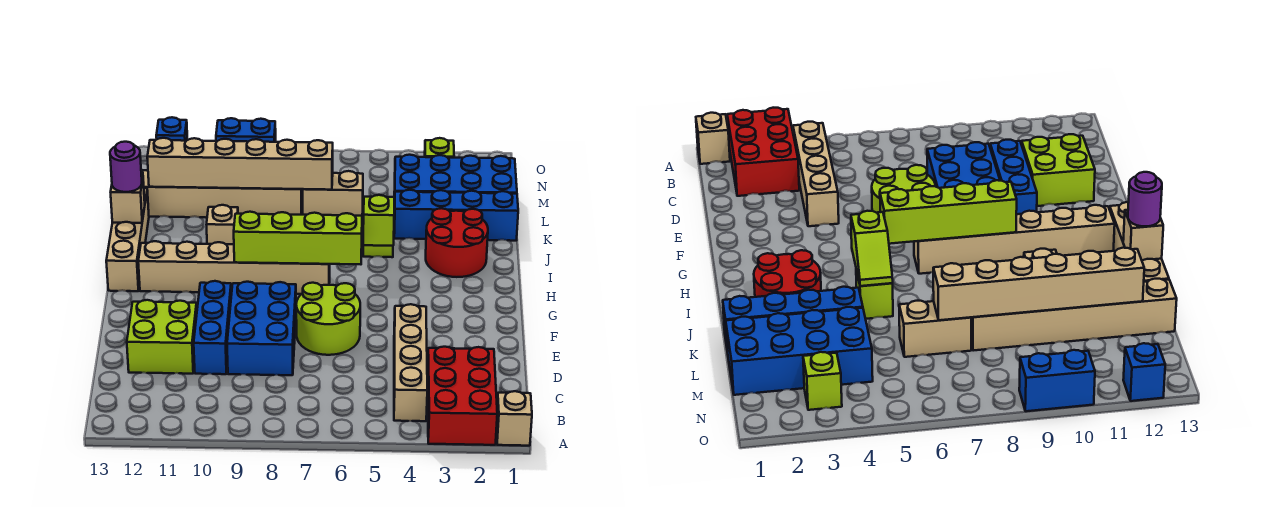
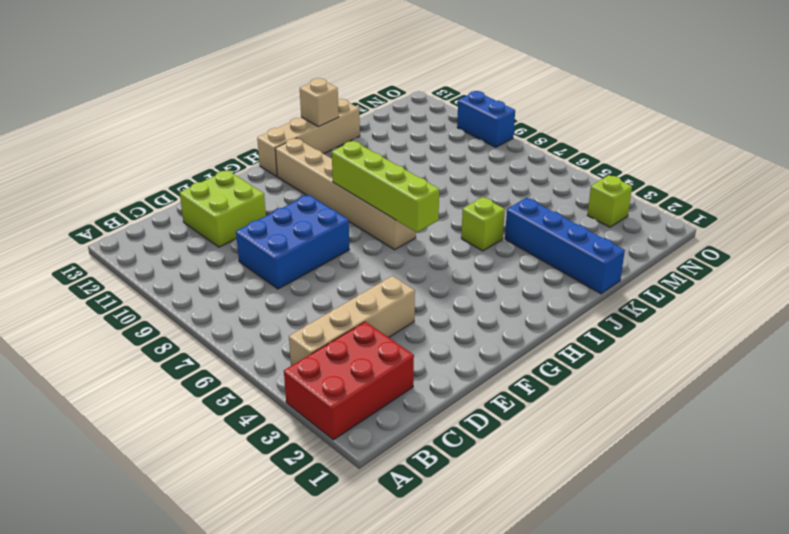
none -> tan brick A1 level 1
none -> blue brick D10:F10 level 1
none -> lime round brick E6:F7 level 1

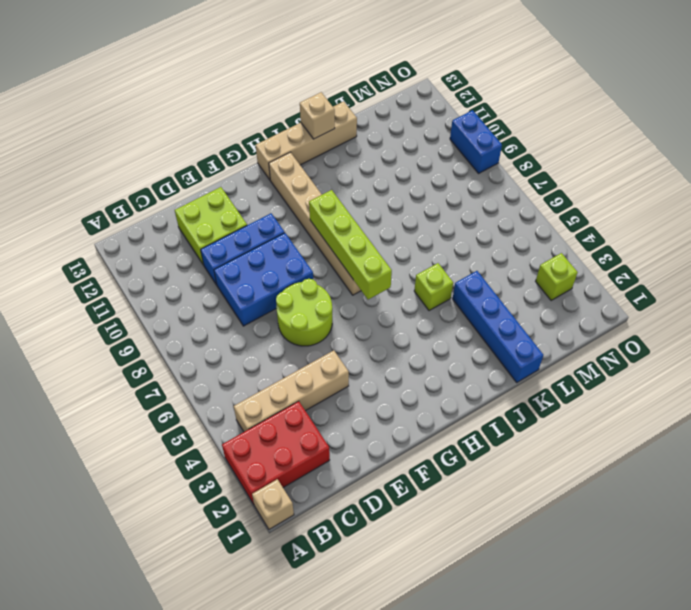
none -> red round brick I2:J3 level 1
none -> tan brick J10 level 1
none -> blue brick L1:M4 level 1

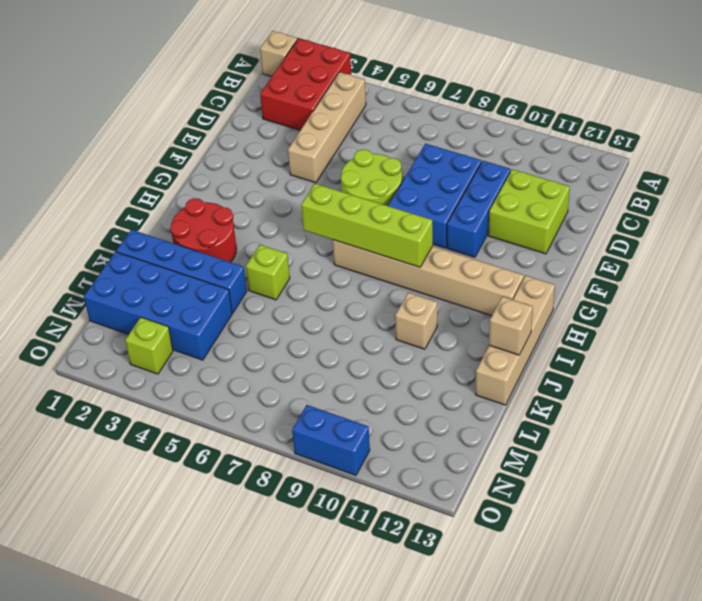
none -> tan brick L6:L7 level 1
none -> tan brick L8:L13 level 1
none -> blue brick O12 level 1

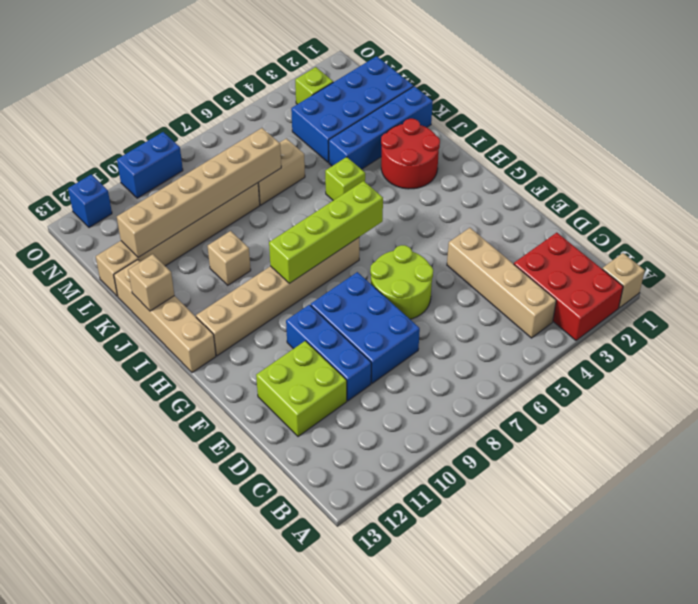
none -> lime slope I5:J5 level 2 top I
none -> purple round brick J13 level 3

